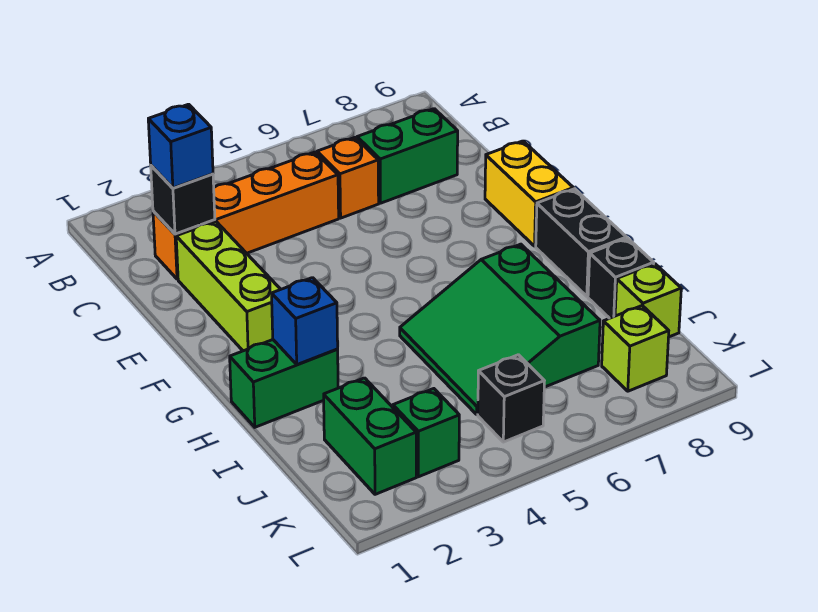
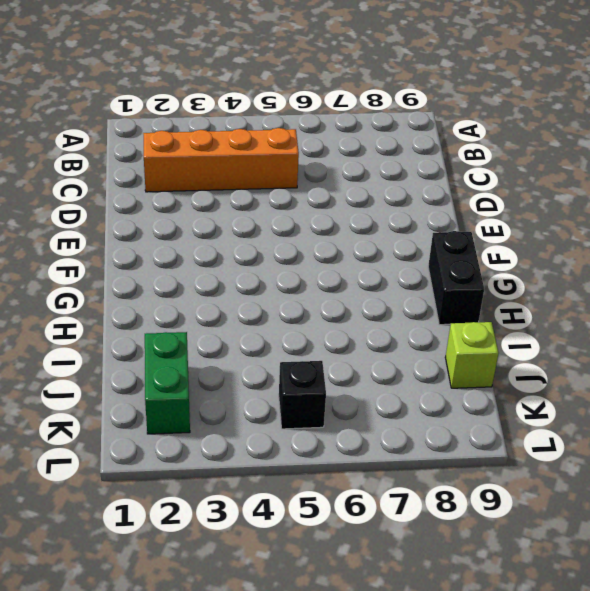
none -> orange brick C6 level 1
none -> green brick C7:C8 level 1
none -> lime brick D2:F2 level 1

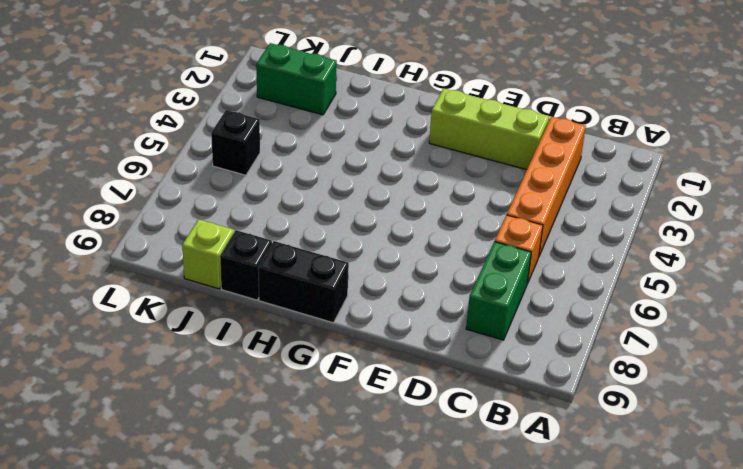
none -> yellow brick E9:F9 level 1
none -> green brick H1:H2 level 1
none -> green slope H5:J7 level 1 top 7

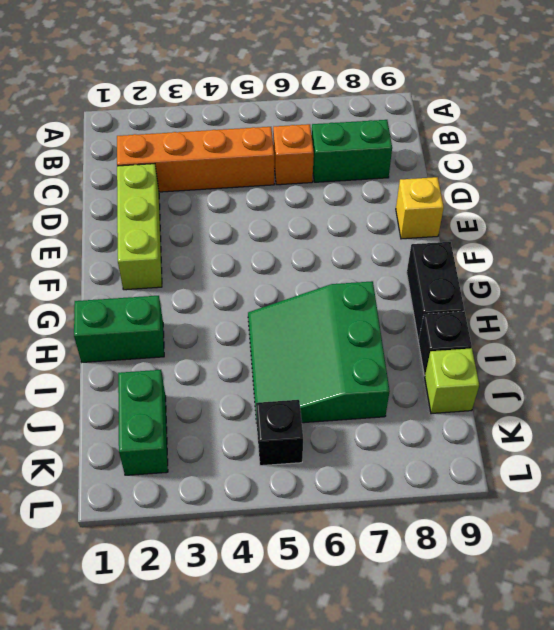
yellow brick E9 level 1 -> yellow brick E9:F9 level 1
none -> green brick K3 level 1
none -> lime brick K8 level 1
none -> black brick C2 level 2

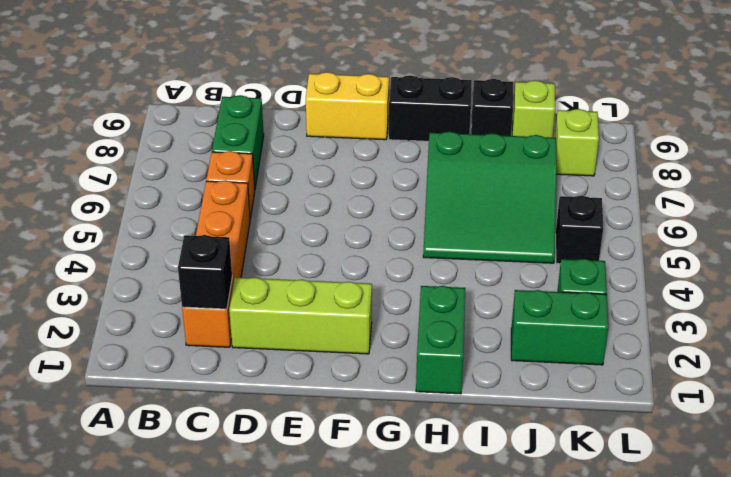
none -> blue brick H2 level 2
none -> blue brick C2 level 3

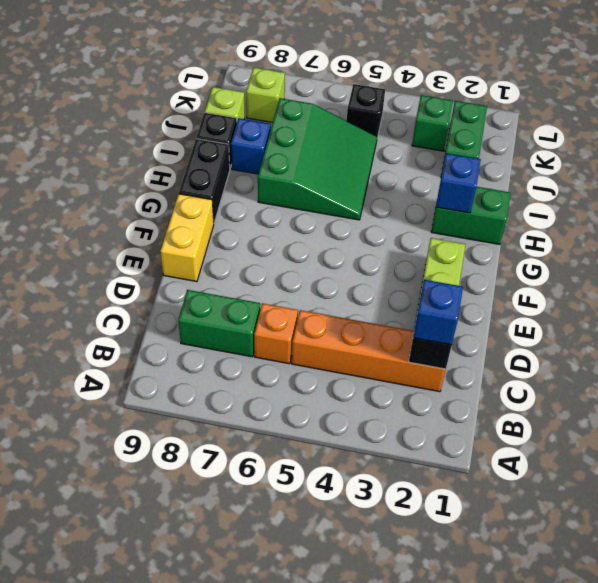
blue brick I8 level 1 -> none

